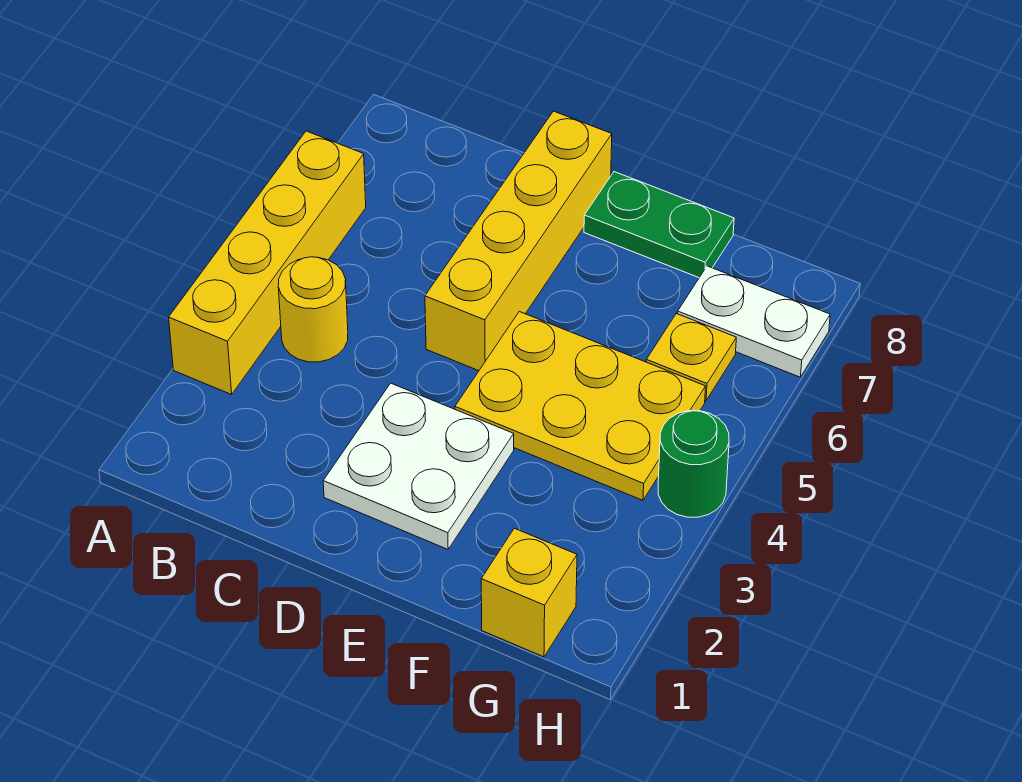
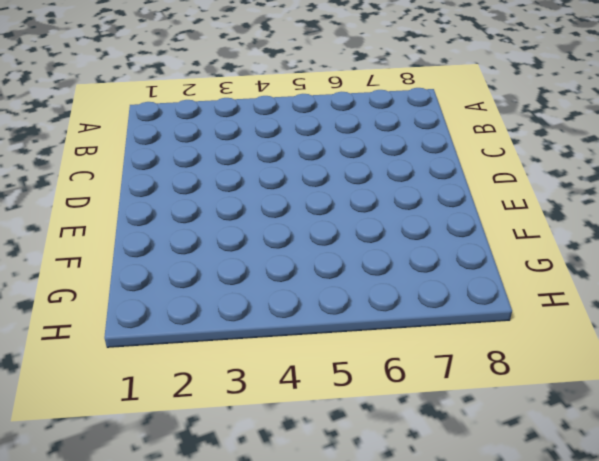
none -> yellow brick A3:A6 level 1
none -> yellow round brick B4 level 1

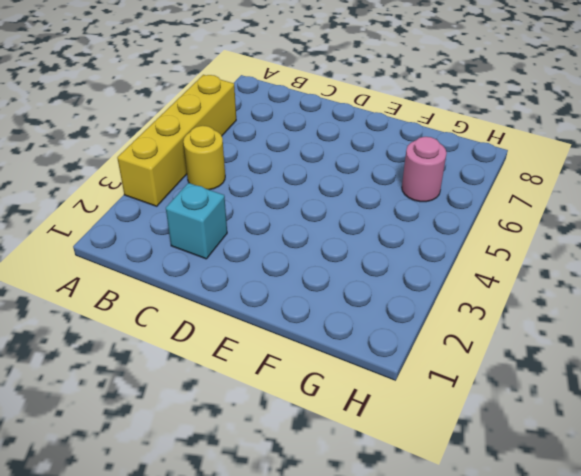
cyan brick C2 level 1 -> none
pink round brick G6 level 1 -> yellow plate G6 level 1
none -> white plate D2:E3 level 1
none -> yellow brick D5:D8 level 1

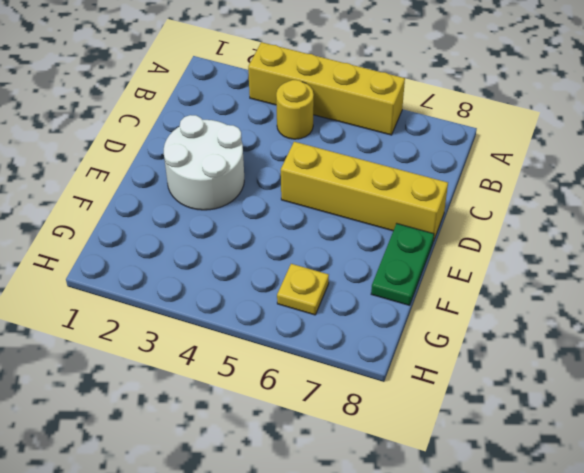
white round brick D2:E3 level 1 -> white plate D2:E3 level 1
none -> yellow plate E4:G5 level 1
none -> yellow brick G1 level 1

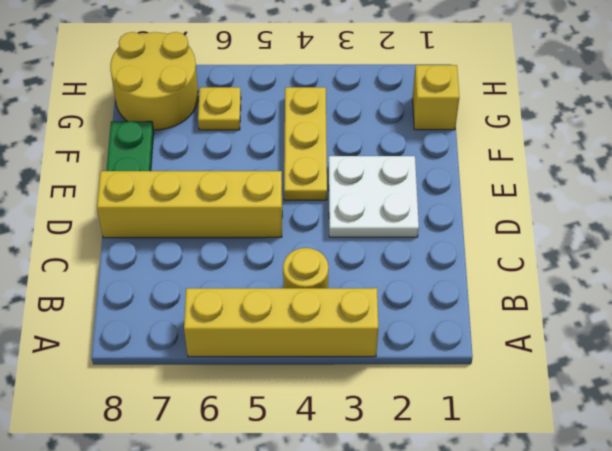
yellow plate E4:G4 level 1 -> yellow plate E4:G5 level 1
yellow round brick G7:H8 level 1 -> white plate G7:H7 level 1
none -> green round brick H4 level 1

